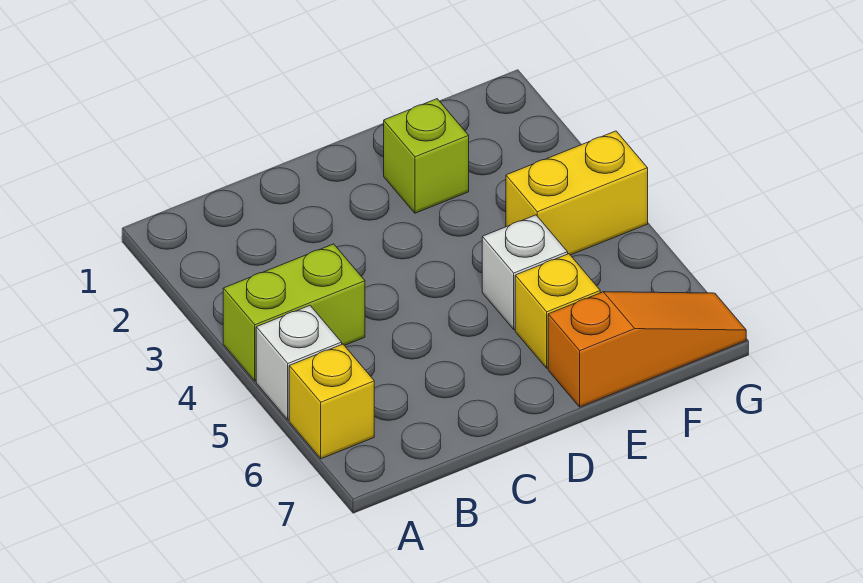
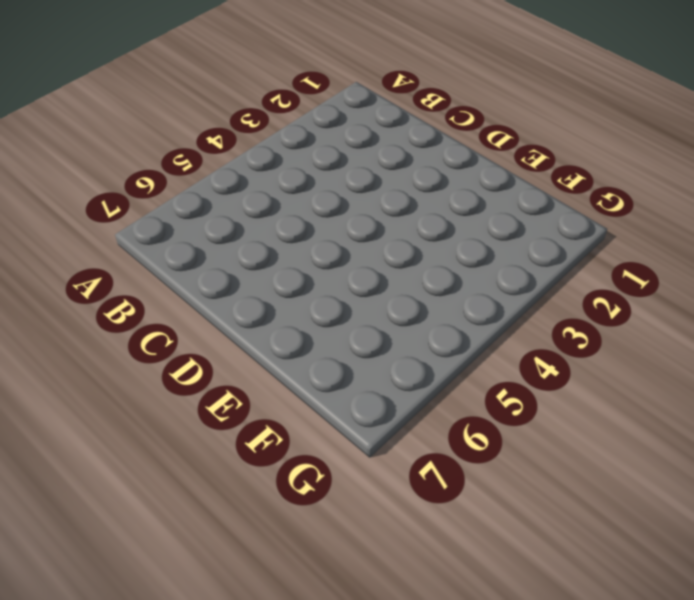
none -> lime brick A4:B4 level 1
none -> white brick A5 level 1

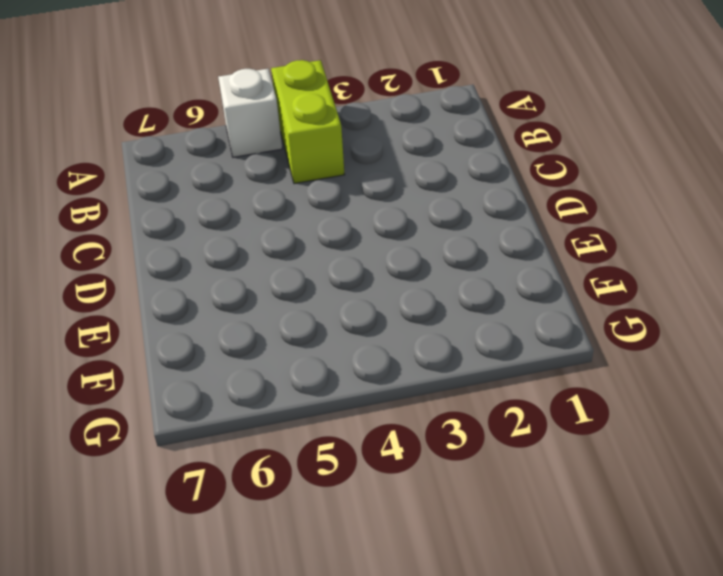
none -> yellow brick A6 level 1
none -> lime brick E2 level 1

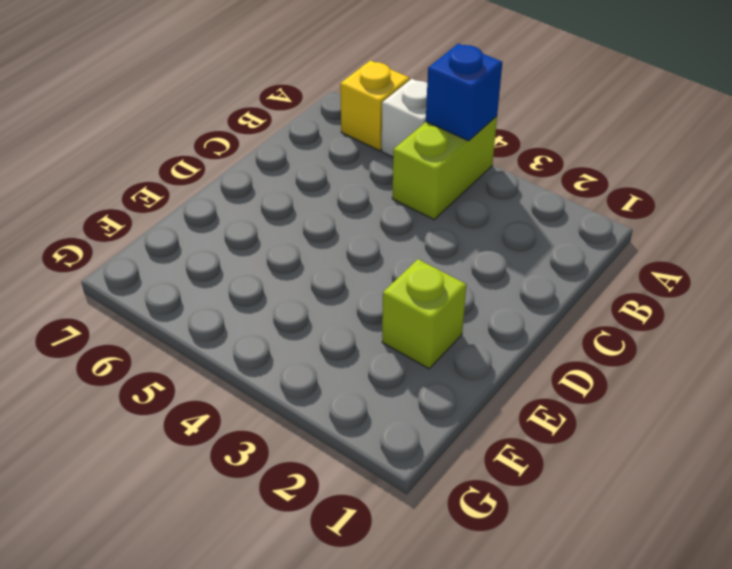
blue brick A4 level 2 -> none
none -> white brick E5 level 1
none -> yellow brick E6 level 1

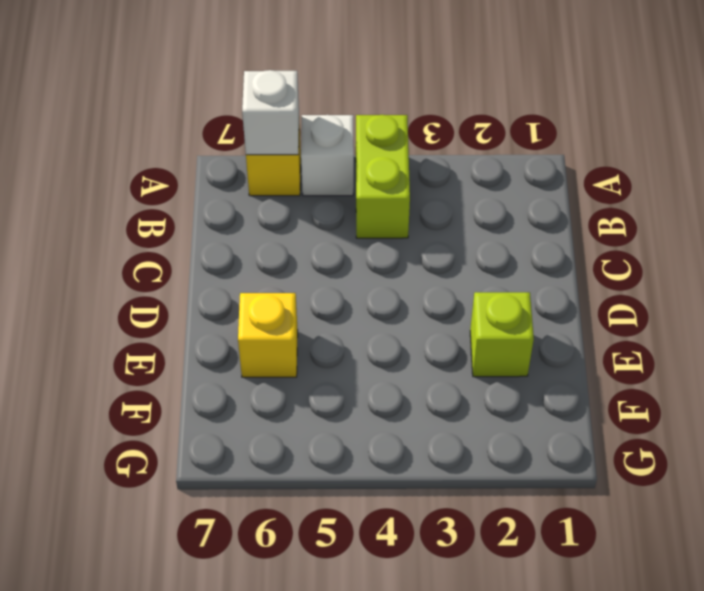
white brick A6 level 2 -> white brick E5 level 1
none -> orange slope E7:G7 level 1 top E
none -> yellow brick F4:G4 level 1

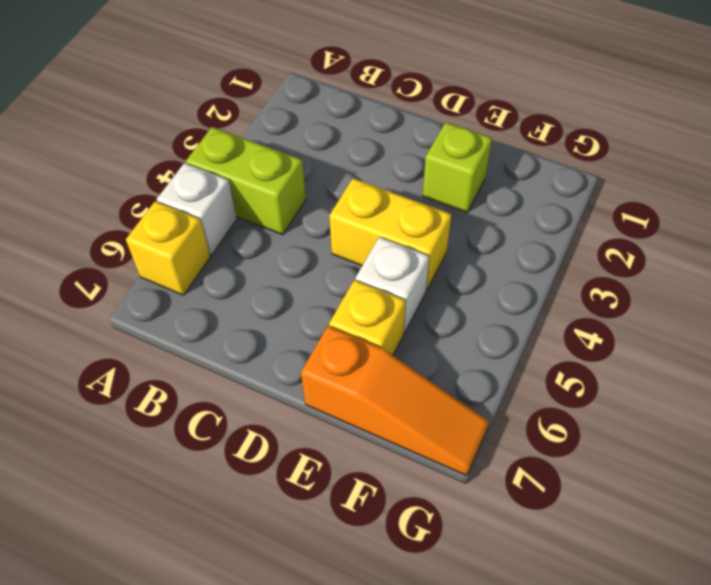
yellow brick D4:E4 level 1 -> yellow brick F4:G4 level 1

